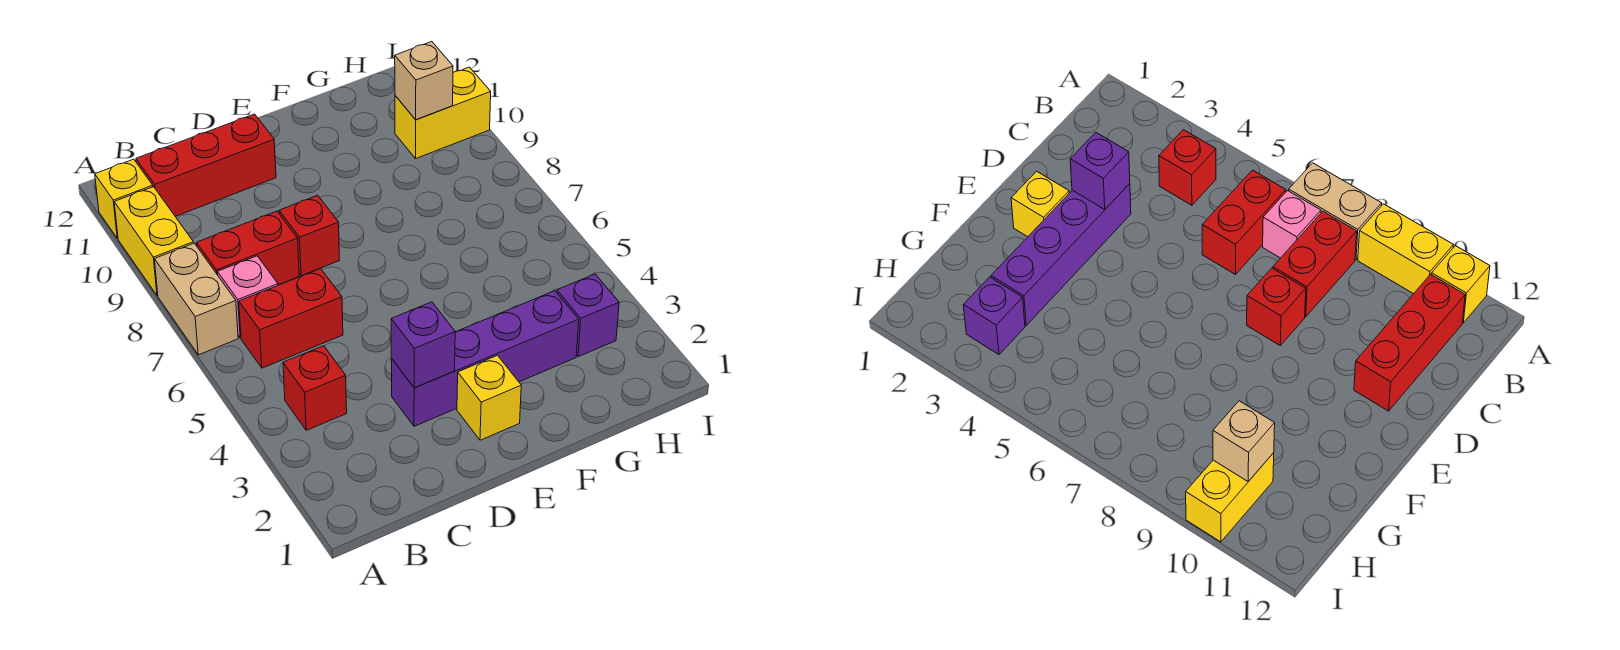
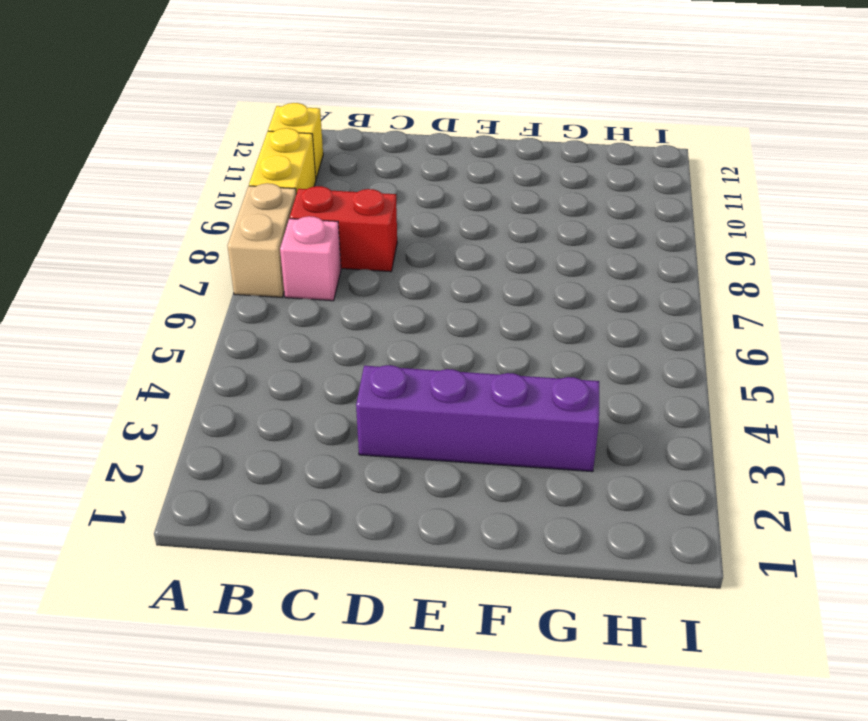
none -> red brick B4 level 1
none -> red brick B6:C6 level 1
none -> red brick B11:D11 level 1

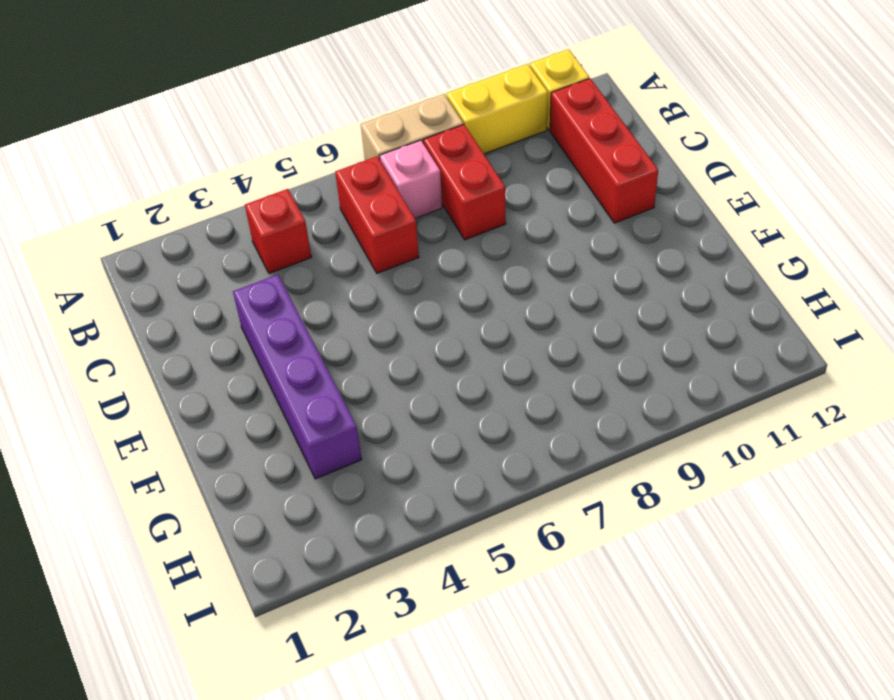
none -> red brick D8 level 1
none -> yellow brick E2 level 1
none -> purple brick H3 level 1

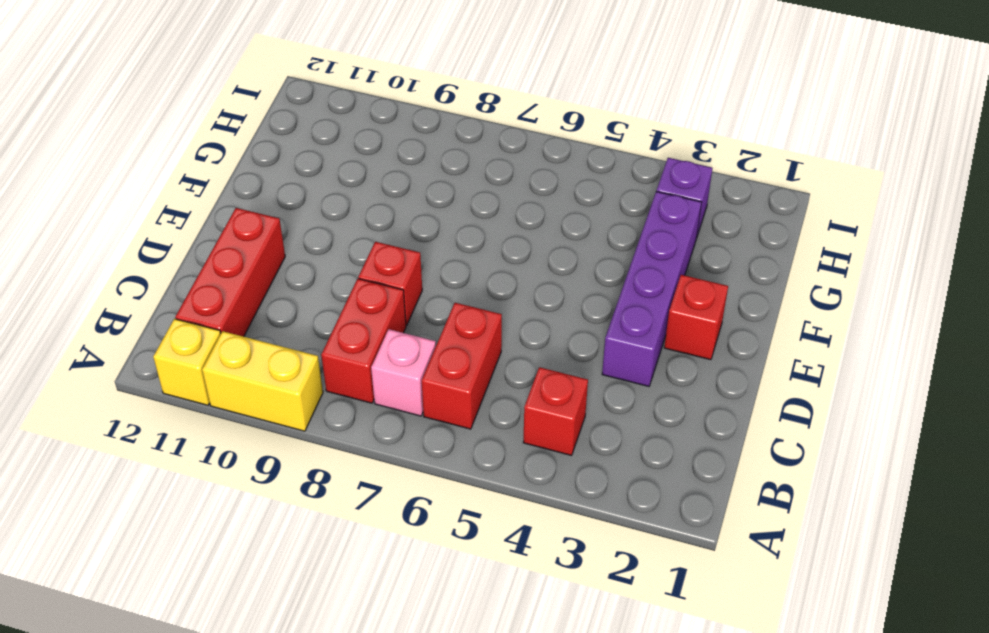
red brick E2 level 1 -> yellow brick E2 level 1
none -> tan brick A7:A8 level 1
none -> yellow brick H10:I10 level 1
none -> purple brick D3 level 2

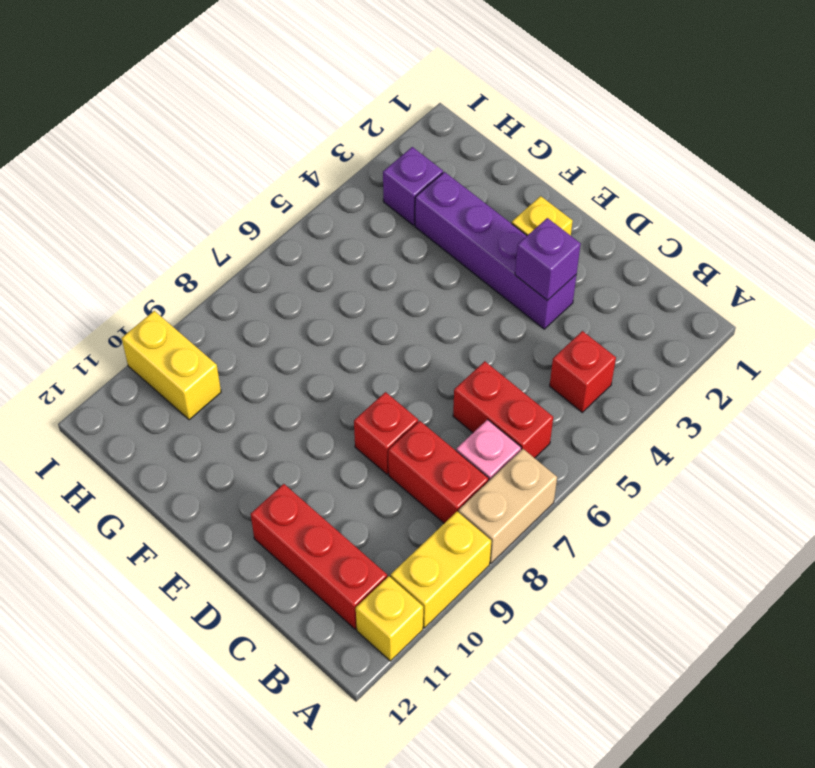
none -> tan brick H10 level 2

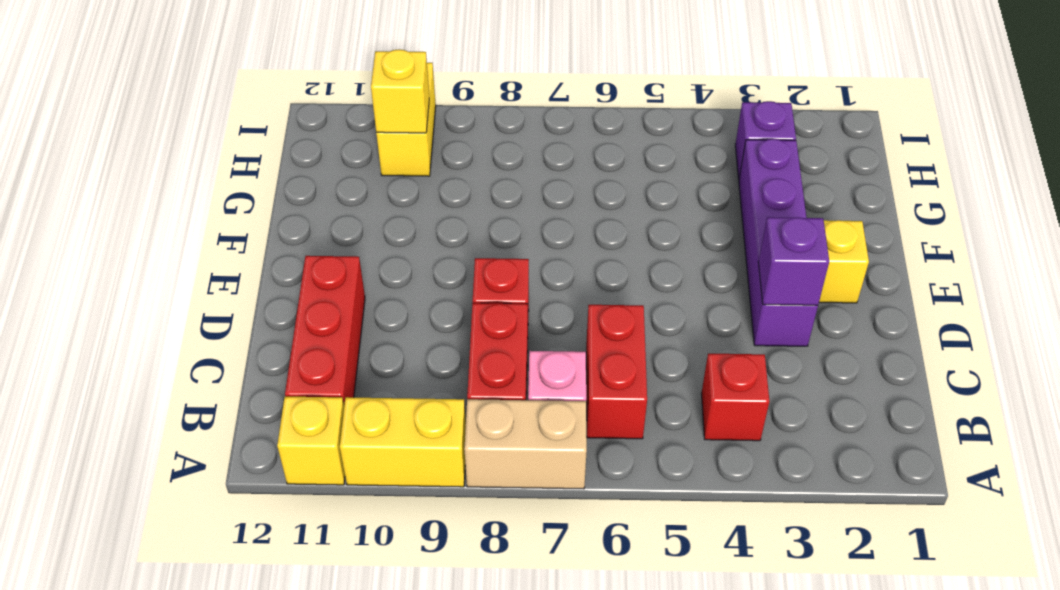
yellow brick H10 level 2 -> tan brick H10 level 2

